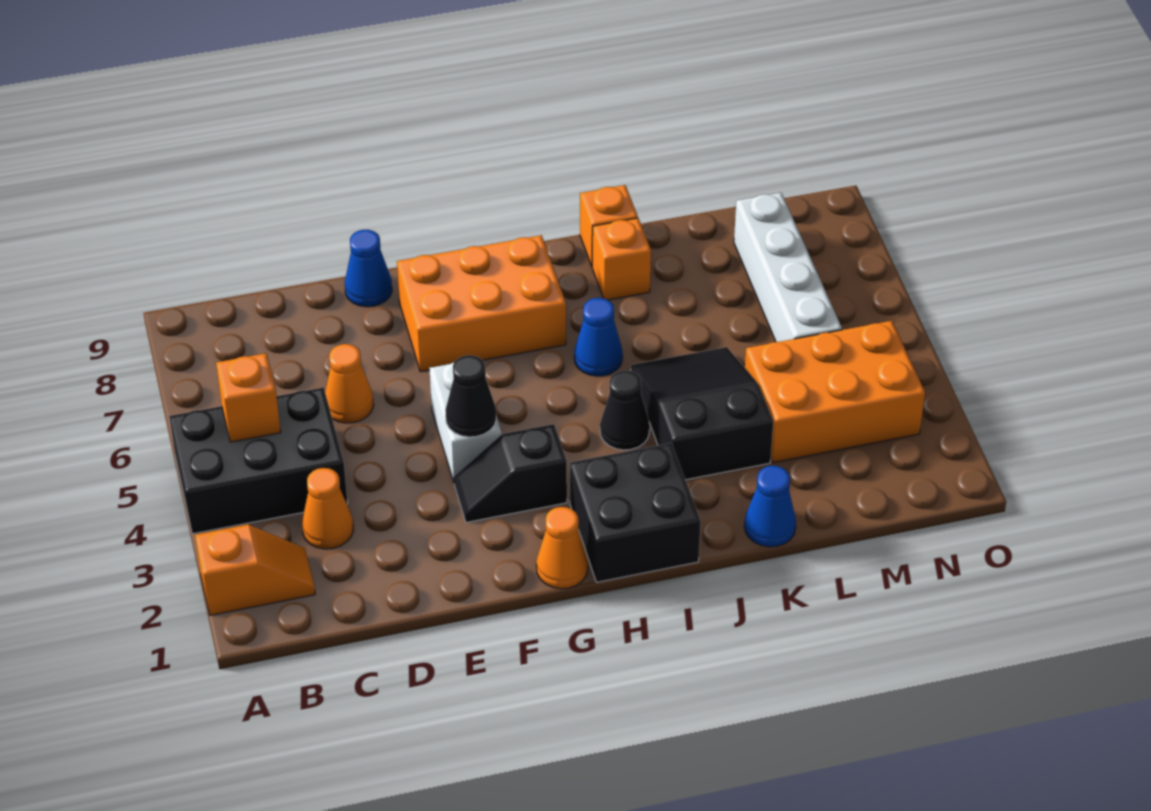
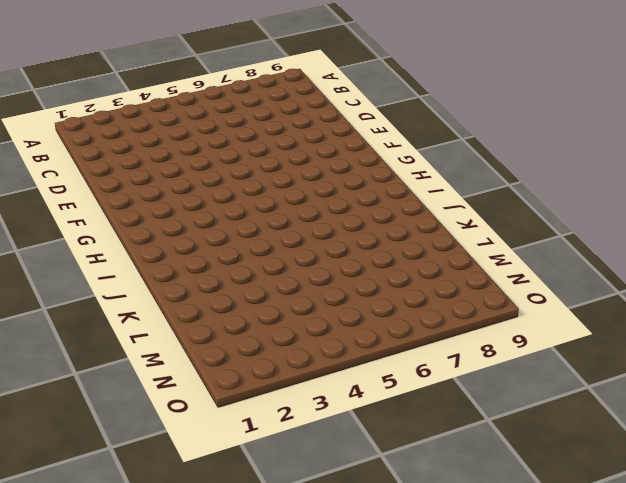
none -> orange slope A2:B2 level 1 top A
none -> black brick A4:C5 level 1
none -> orange cone C3 level 1

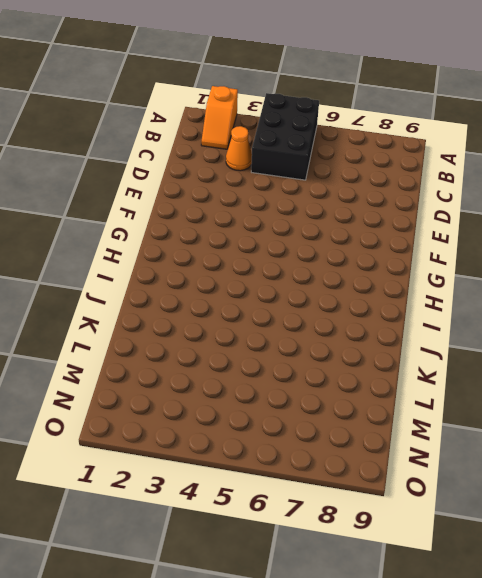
none -> orange cone D6 level 1
none -> blue cone E9 level 1
none -> black slope F3:G3 level 1 top G

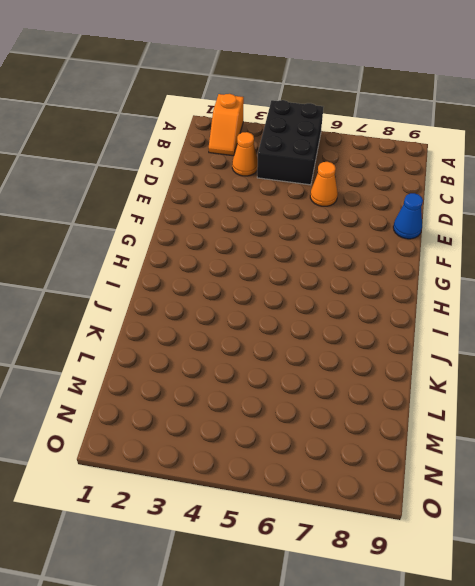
none -> black slope F3:G3 level 1 top G
none -> white brick F4:F5 level 1
none -> orange brick F7:H8 level 1

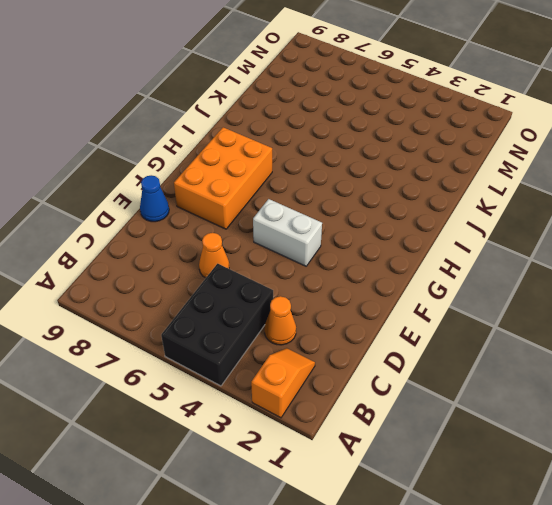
none -> black slope F3:G3 level 1 top G
none -> orange cone G1 level 1
none -> black brick H1:I2 level 1

